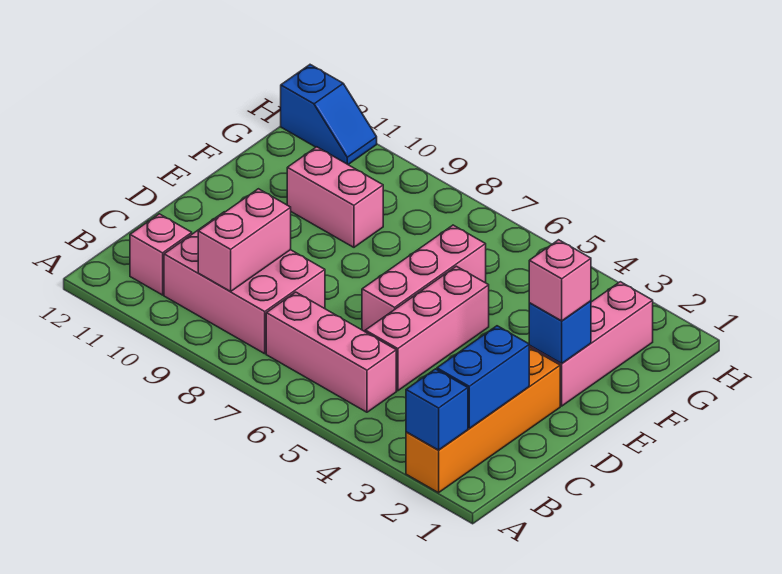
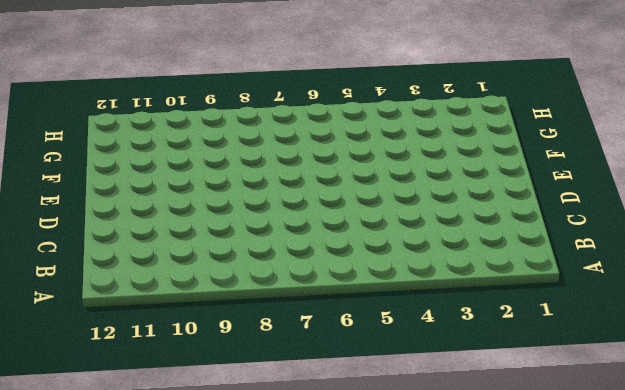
none -> orange brick A2:D2 level 1
none -> pink brick B5:B7 level 1
none -> pink brick B8:C10 level 1

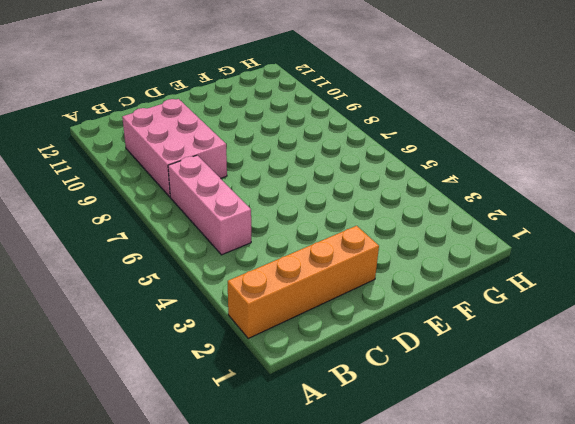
none -> pink brick B11 level 1
none -> pink brick C5:E5 level 1
none -> pink brick D6:F6 level 1

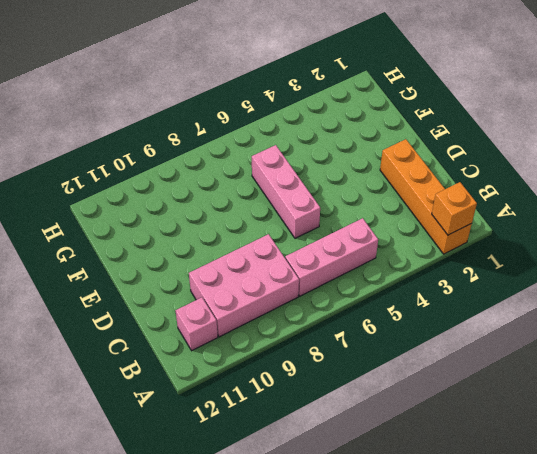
orange brick A2 level 2 -> blue brick A2 level 2
none -> pink brick C5:E5 level 1
none -> pink brick E2:G2 level 1
none -> pink brick F9:F10 level 1

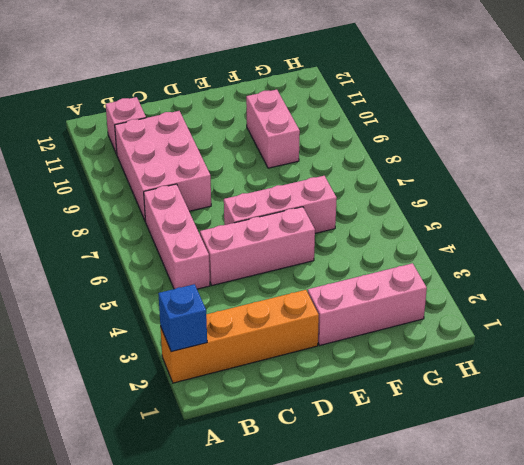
none -> blue slope H11:H12 level 1 top 12
none -> blue brick B2:C2 level 2
none -> pink brick B9:C9 level 2

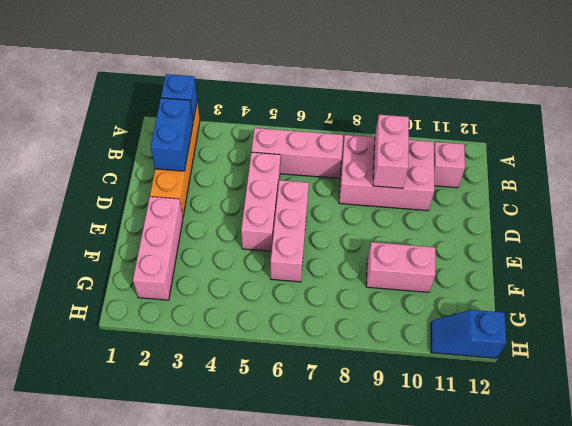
none -> blue brick E2 level 2
none -> pink brick E2 level 3

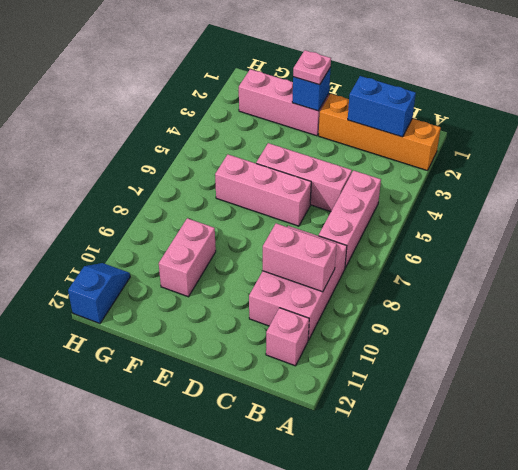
pink plate E2 level 3 -> pink brick E2 level 3
none -> blue brick A2 level 2

